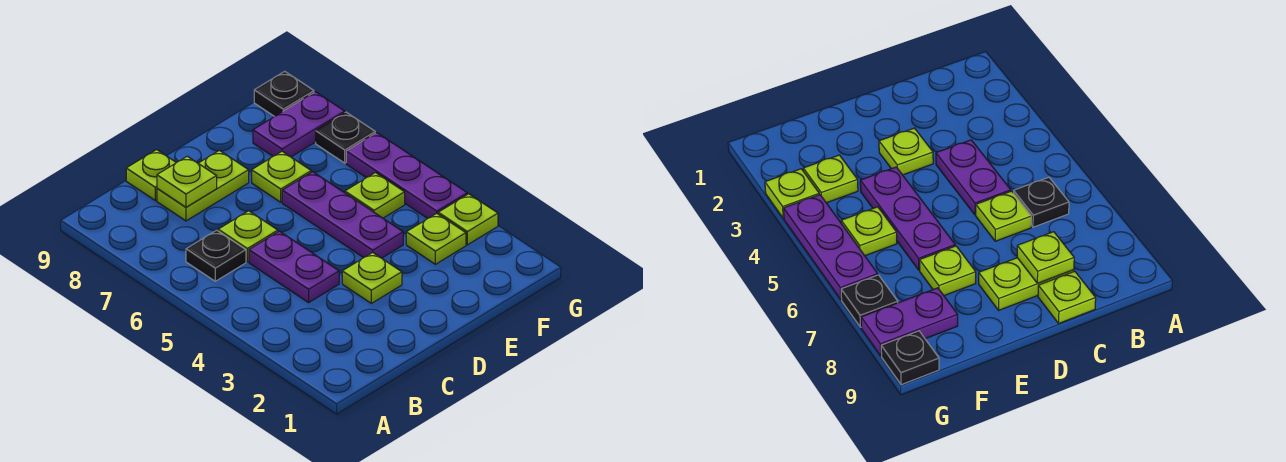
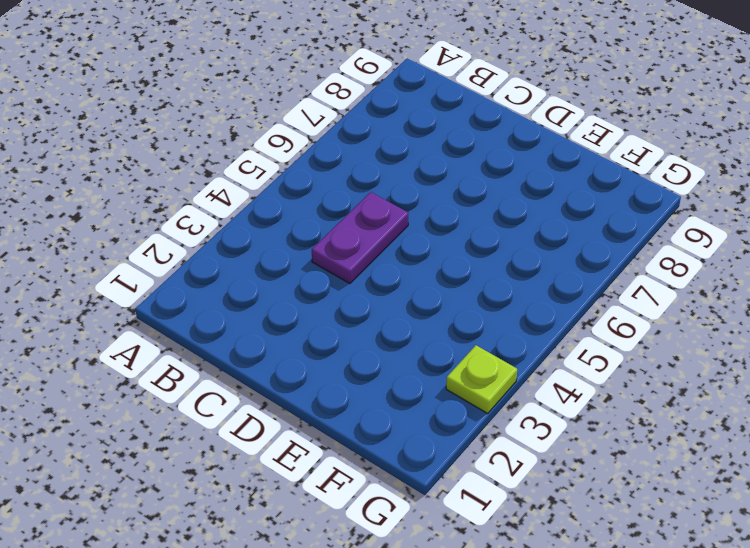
none -> black plate B6 level 1
none -> lime plate C6 level 1
none -> lime plate C8:D8 level 1

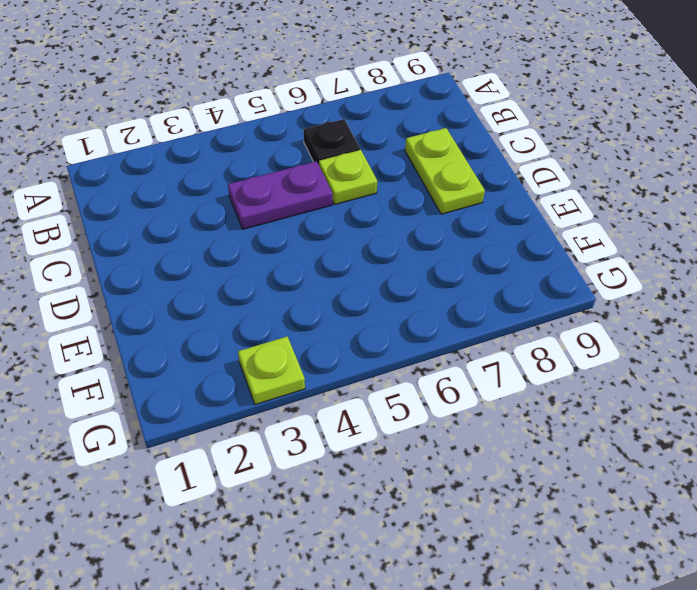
none -> lime plate C9 level 1
none -> lime plate D3 level 1
none -> purple plate E4:E6 level 1

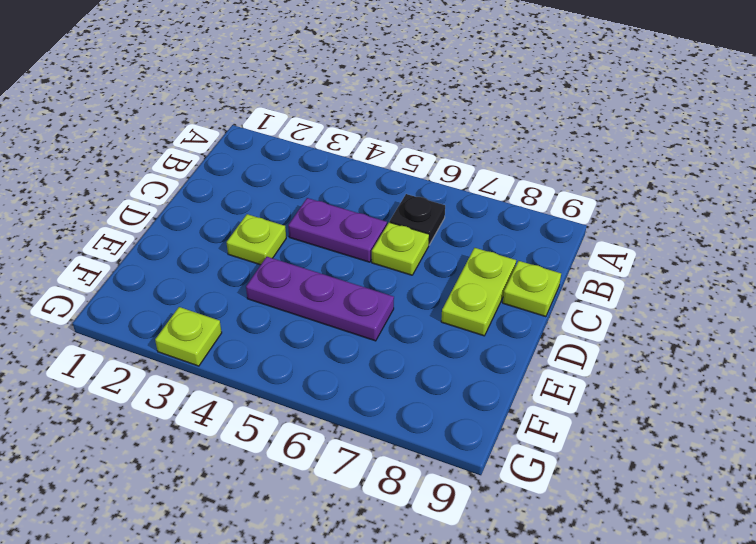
none -> lime plate E7 level 1
none -> lime plate F3 level 1
none -> lime plate F5 level 1

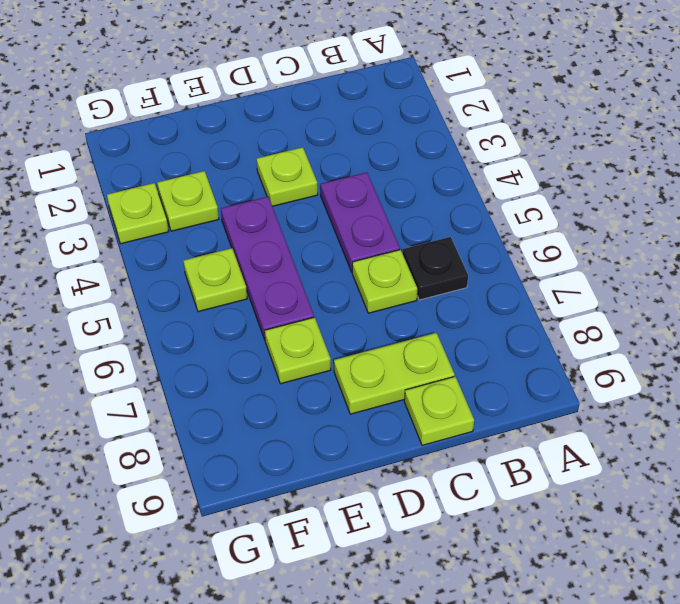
none -> purple plate F8:G8 level 1
none -> purple plate G4:G6 level 1
none -> black plate G7 level 1

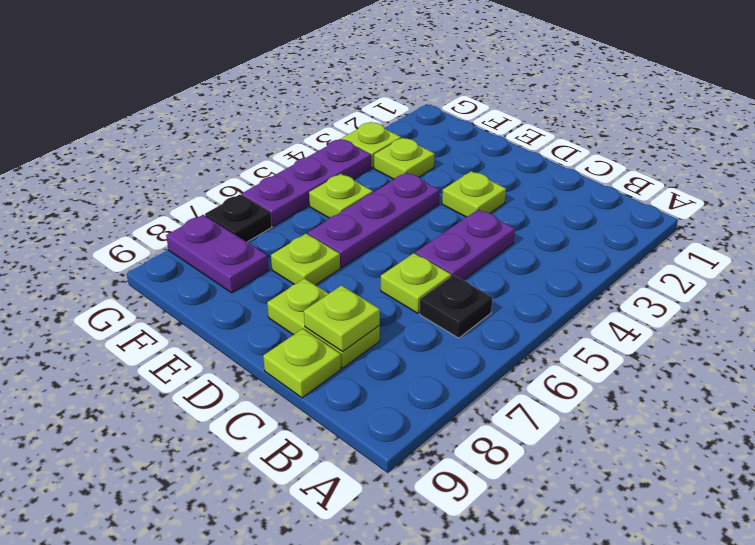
none -> black plate G9 level 1

